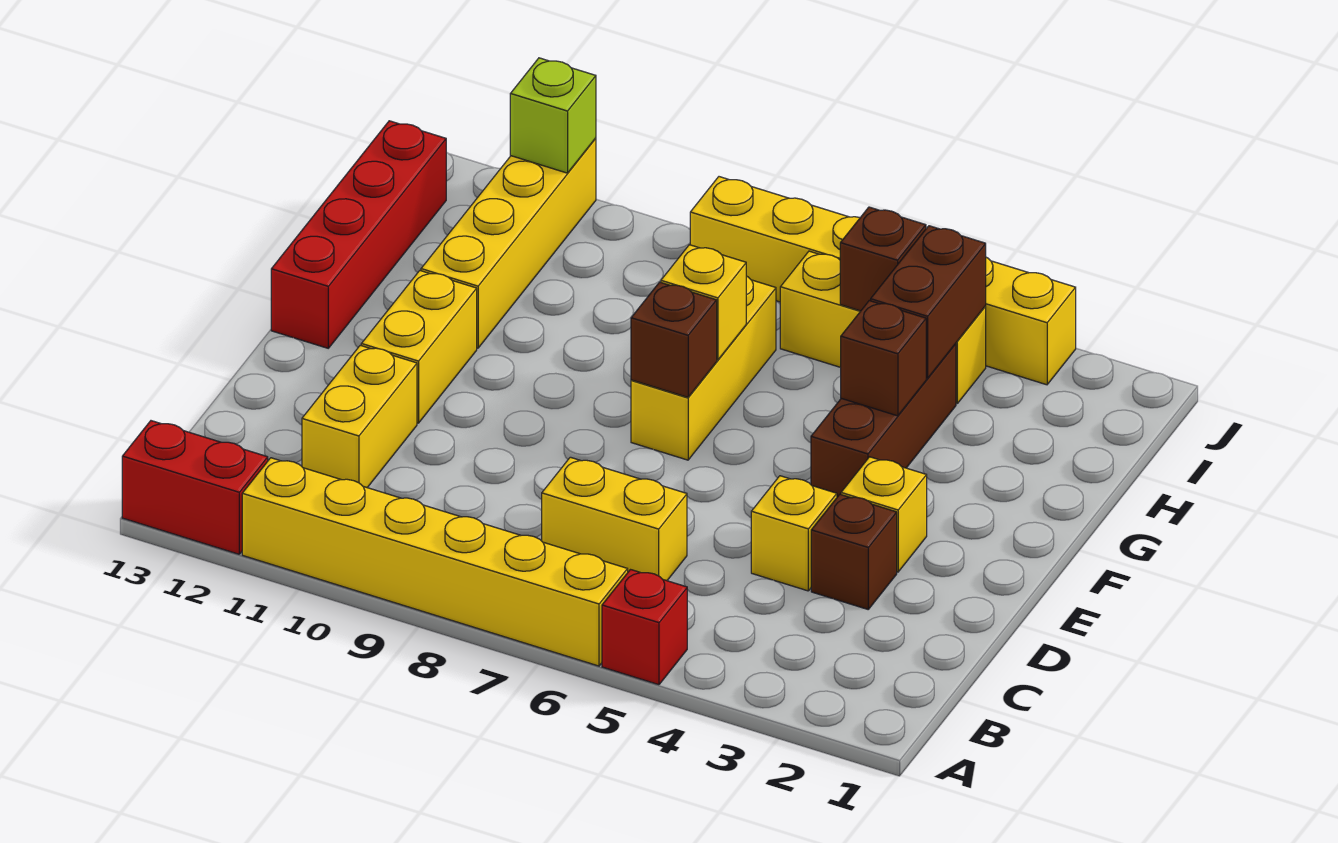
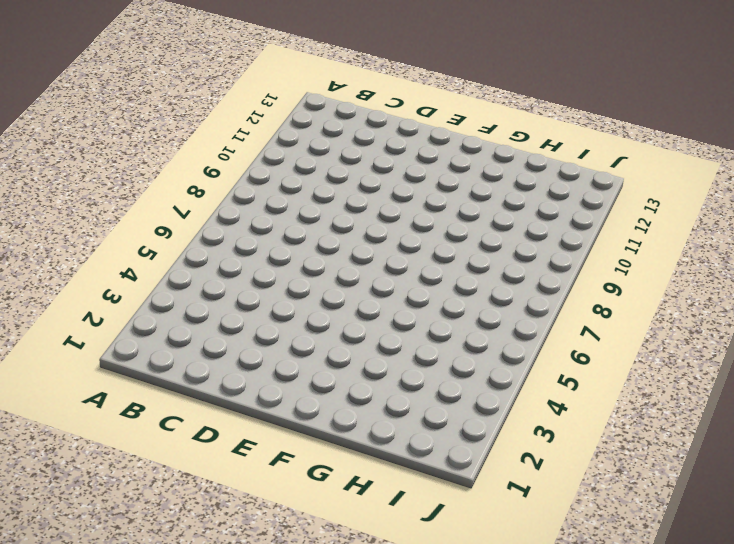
none -> red brick A5 level 1
none -> yellow brick A6:A11 level 1
none -> red brick A12:A13 level 1

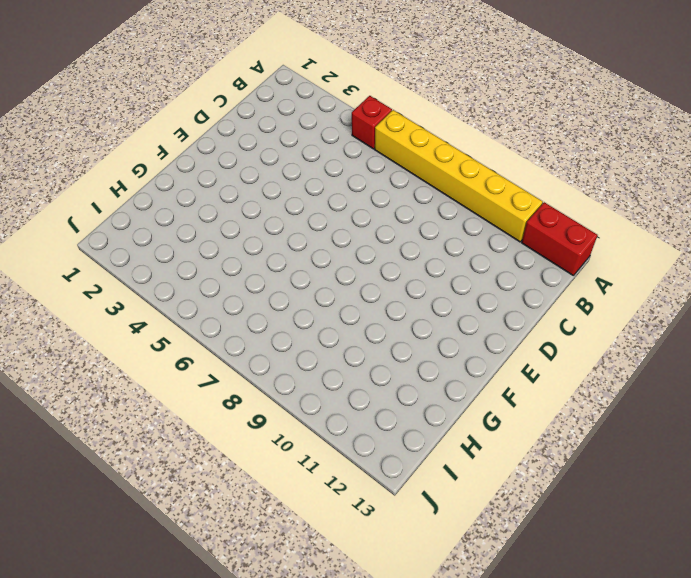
none -> yellow brick C6:C7 level 1
none -> yellow brick C11:D11 level 1
none -> brown brick D3 level 1

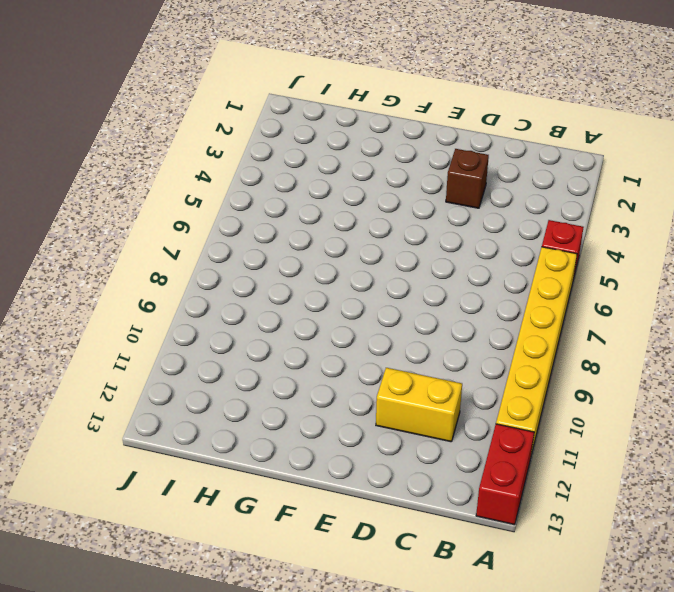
none -> yellow brick C6:C7 level 1
none -> yellow brick D4 level 1
none -> yellow brick E3 level 1

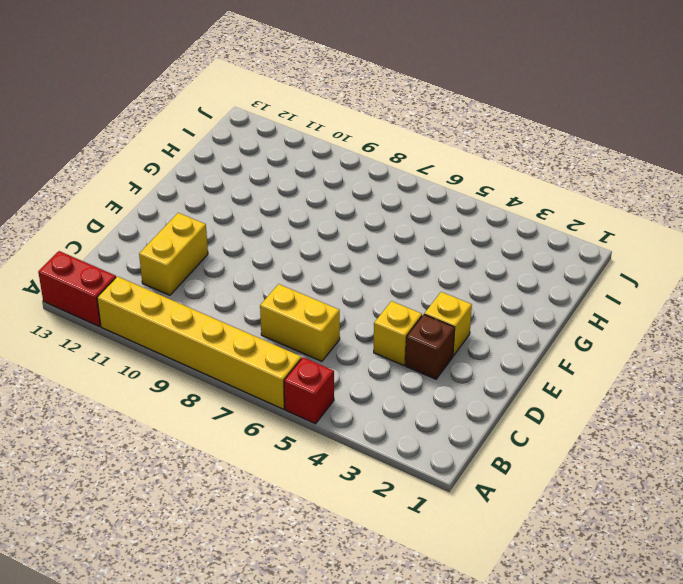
none -> yellow brick E11:F11 level 1
none -> brown brick F4:H4 level 1
none -> yellow brick F7:H7 level 1

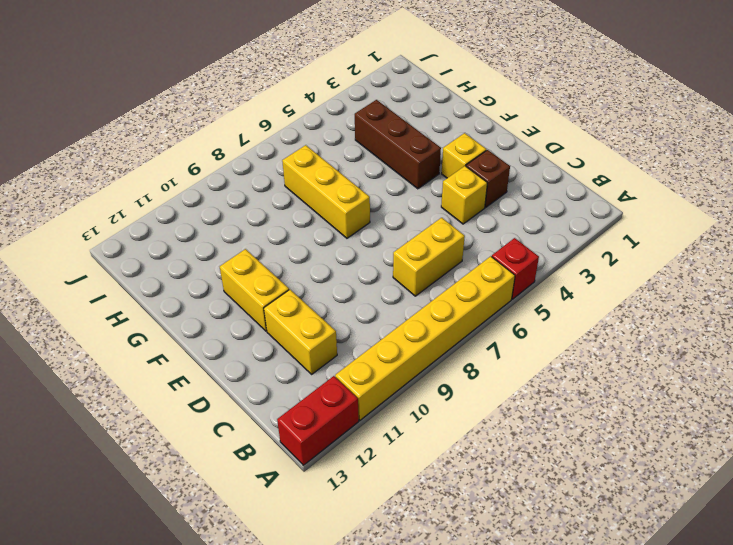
none -> red brick F13:I13 level 1
none -> yellow brick G11:J11 level 1
none -> yellow brick I4:I6 level 1

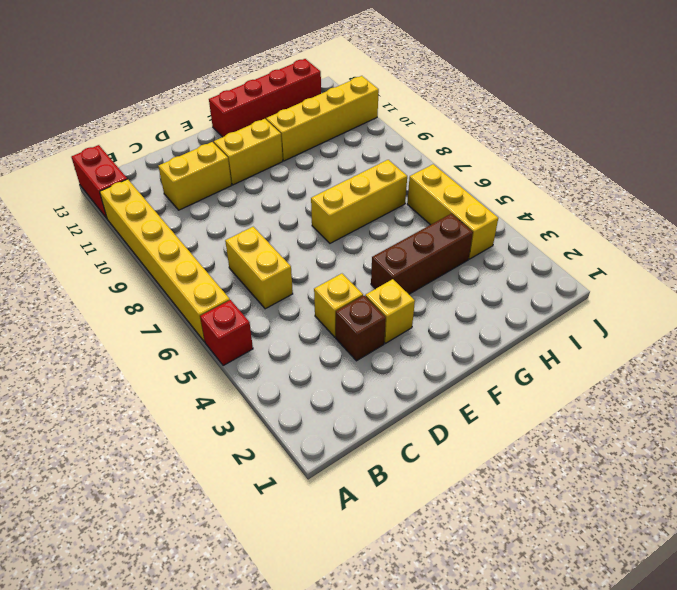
none -> yellow brick J3:J8 level 1
none -> brown brick F7 level 2
none -> brown brick G4 level 2

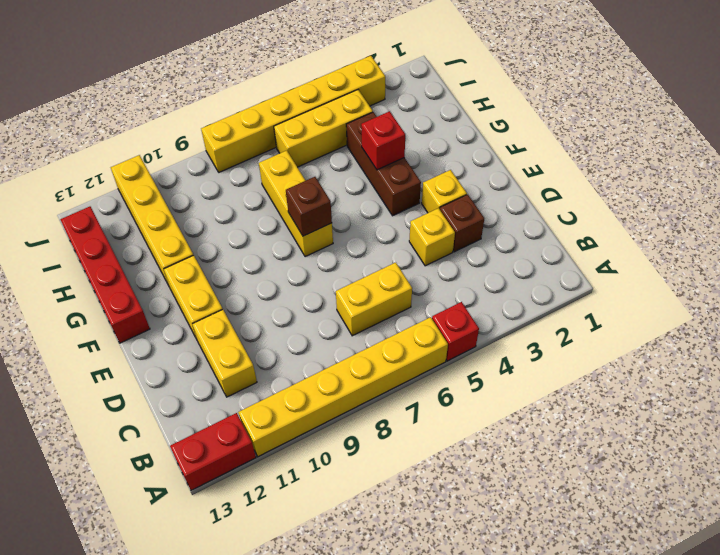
red brick G4 level 2 -> brown brick G4 level 2
none -> yellow brick G7 level 2
none -> brown brick H4:I4 level 2
none -> brown brick I5 level 2

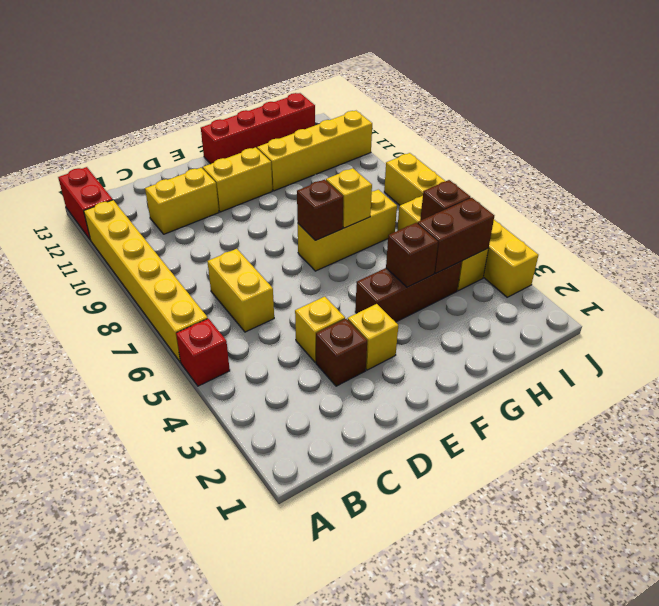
none -> lime brick J11 level 2

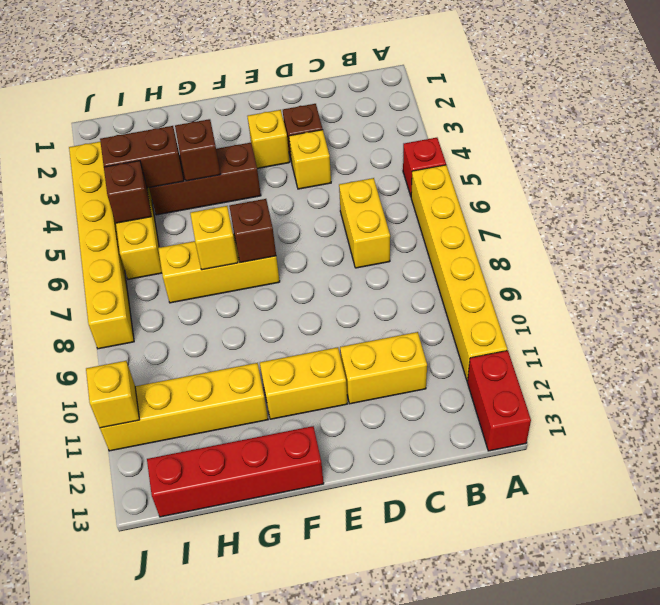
yellow brick J11 level 2 -> lime brick J11 level 2

